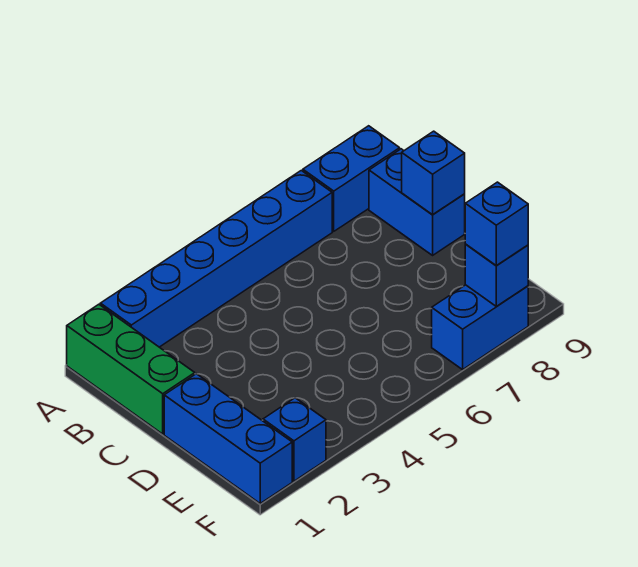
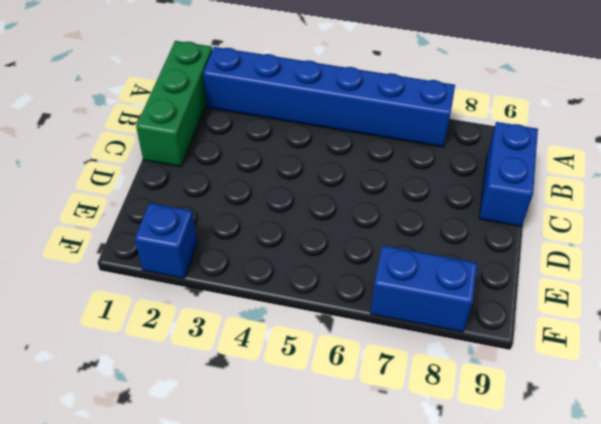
none -> blue brick A8:A9 level 1
none -> blue brick D1:F1 level 1

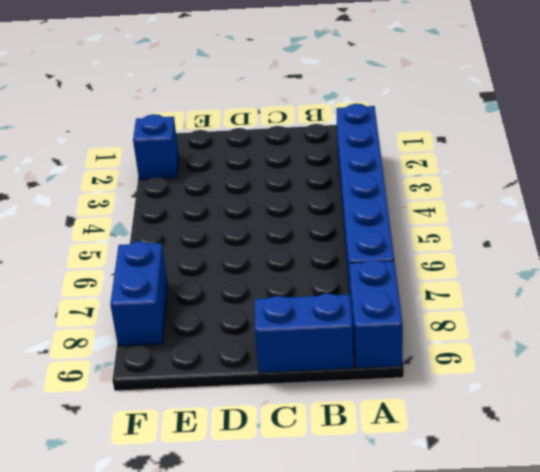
none -> green brick A1:C1 level 1
none -> blue brick D1:F1 level 1

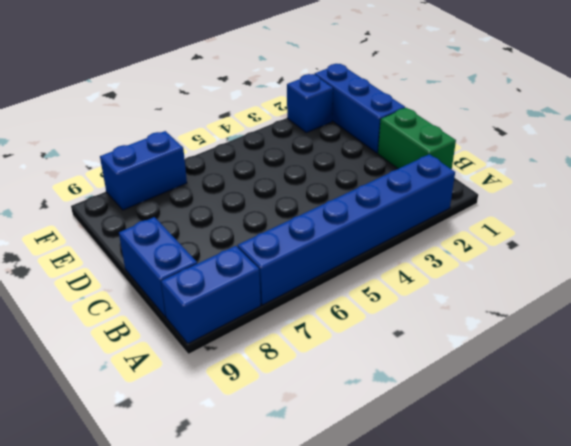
green brick B1:C1 level 1 -> green brick A1:C1 level 1
none -> blue brick C9 level 2
none -> blue brick F8 level 2

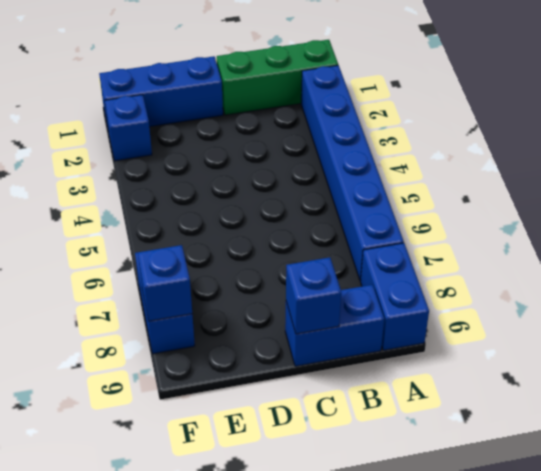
none -> blue brick F8 level 3

